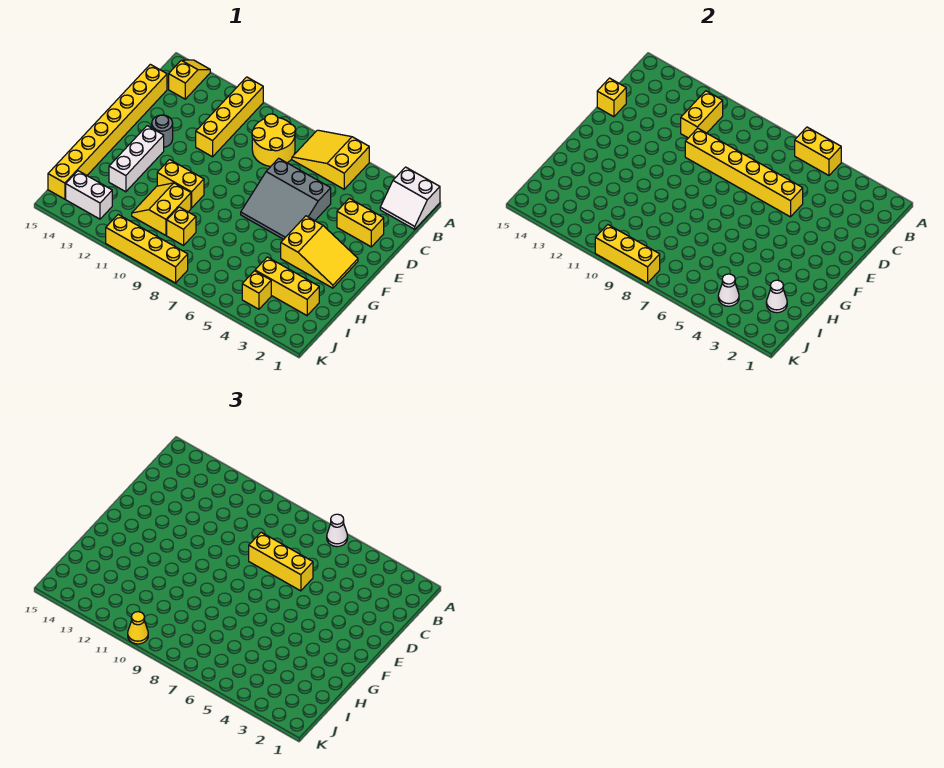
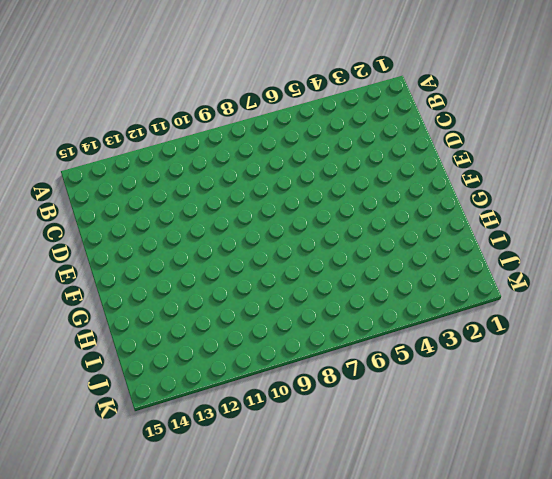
none -> white slope A1:B2 level 1 top A
none -> yellow slope A5:B7 level 1 top 5
none -> yellow brick A11:D11 level 1

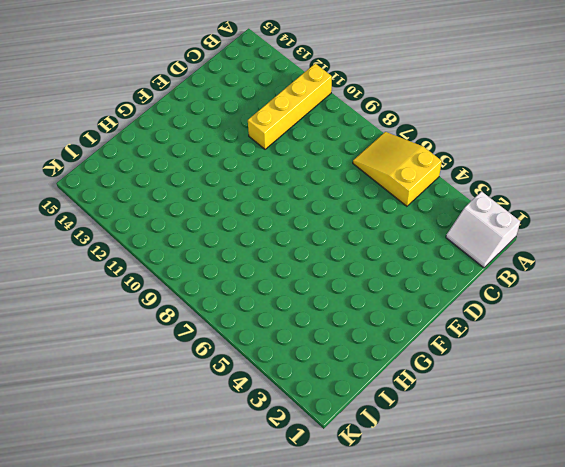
none -> yellow slope A14:B14 level 1 top B
none -> yellow round brick B8:C9 level 1
none -> yellow brick C15:J15 level 1

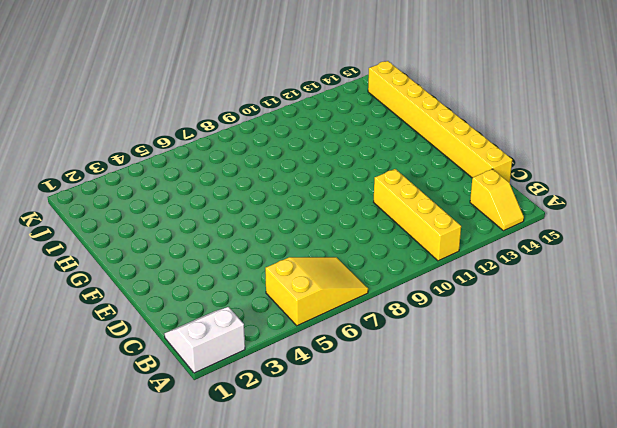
none -> yellow round brick B8:C9 level 1
none -> yellow brick D2:D3 level 1
none -> grey slope D5:F7 level 1 top D

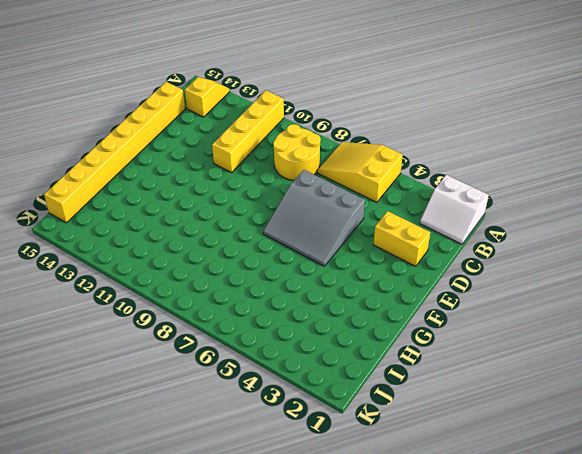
none -> grey round brick E13 level 1
none -> yellow slope F2:G4 level 1 top 4
none -> white brick F13:H13 level 1

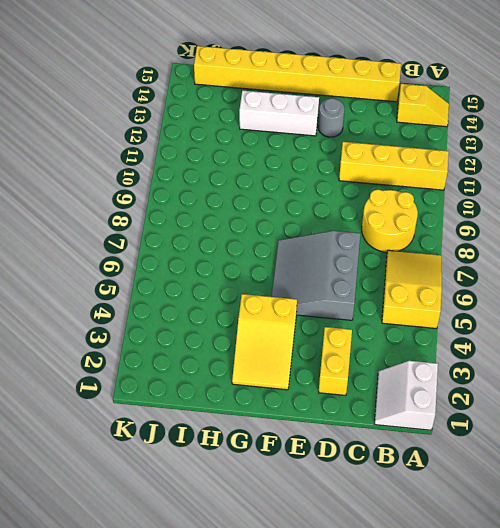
none -> yellow brick G10:G11 level 1
none -> yellow slope H10:I11 level 1 top 10
none -> yellow brick I2:I4 level 1

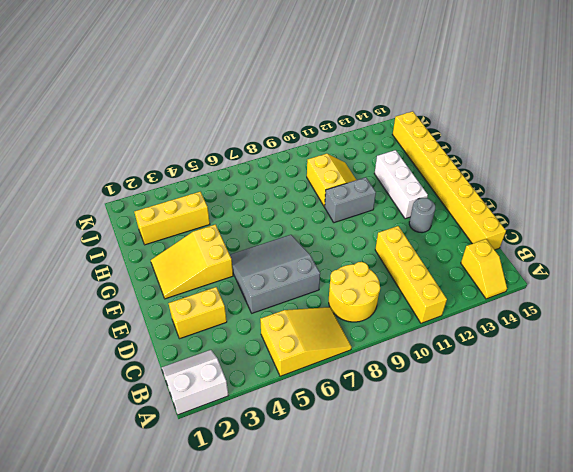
grey brick G10:G11 level 1 -> yellow brick G10:G11 level 1
none -> yellow brick I9 level 1
none -> yellow brick J4 level 1
none -> white brick J13:J14 level 1

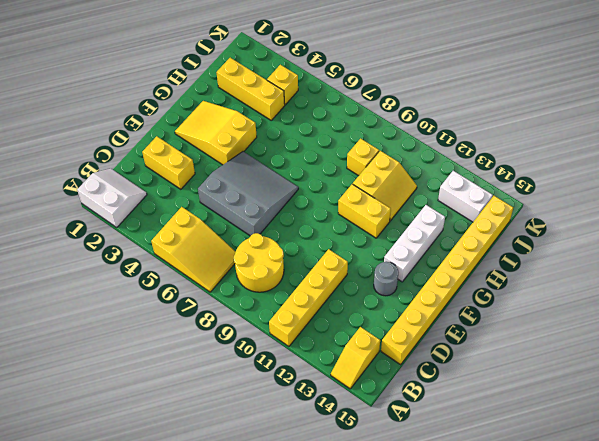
none -> yellow brick K8:K11 level 1
none -> yellow brick A5:A6 level 2
none -> yellow brick B11:C11 level 2

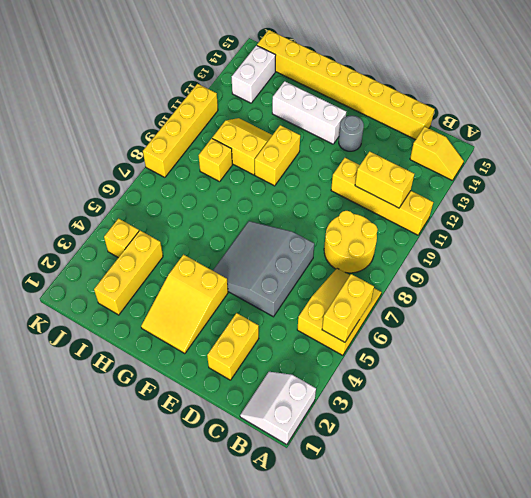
none -> yellow brick D5:D10 level 2
none -> yellow brick D15 level 2
none -> white cone I2 level 2

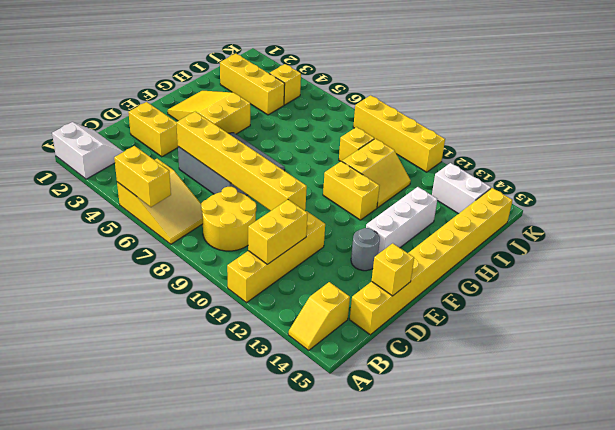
none -> white cone I2 level 2
none -> white cone J4 level 2
none -> yellow brick K8:K10 level 2

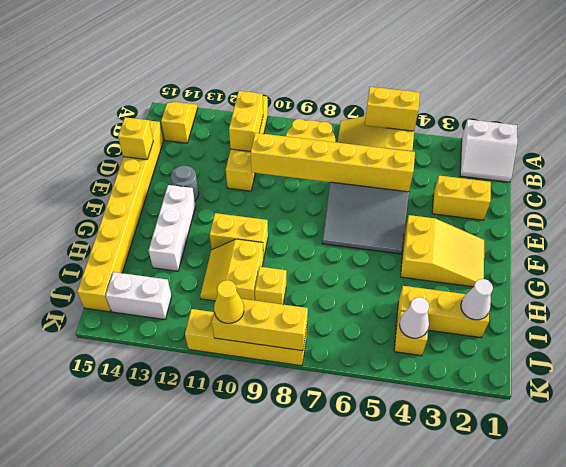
none -> white cone A6 level 3
none -> yellow brick D6:D8 level 3

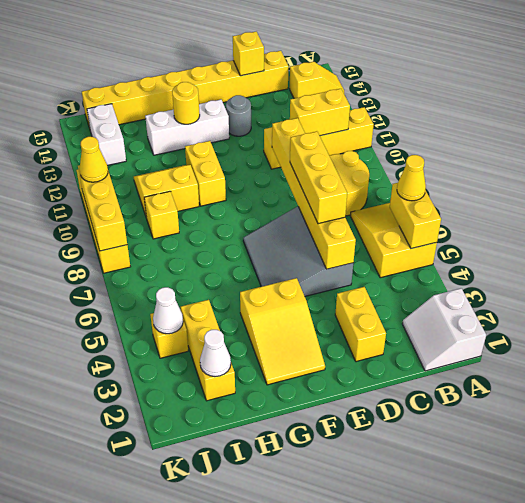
yellow cone A6 level 3 -> white cone A6 level 3
yellow round brick G13 level 2 -> none

